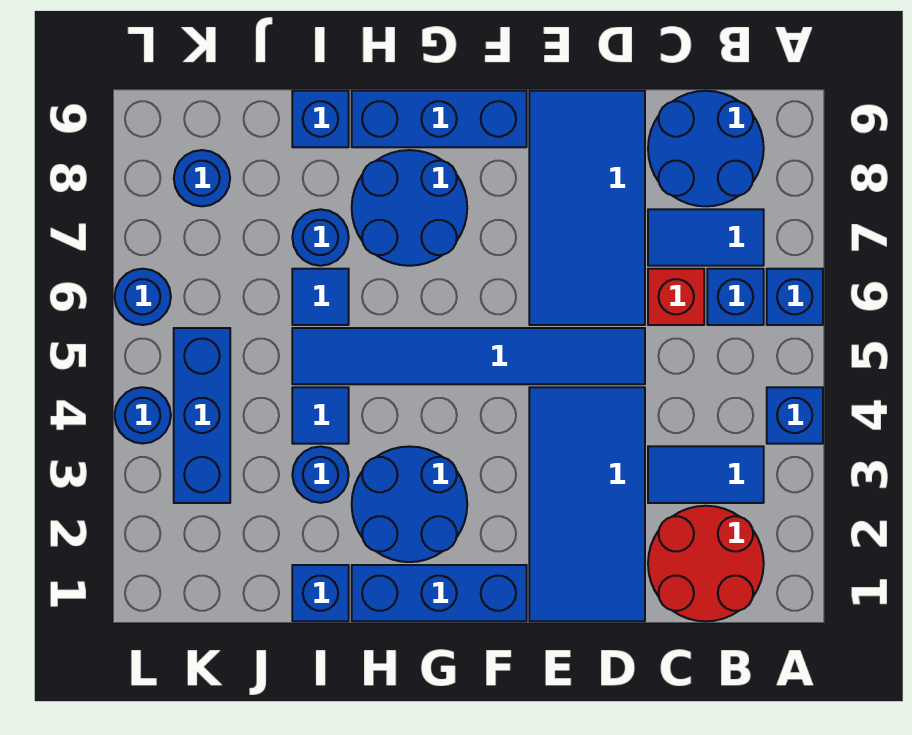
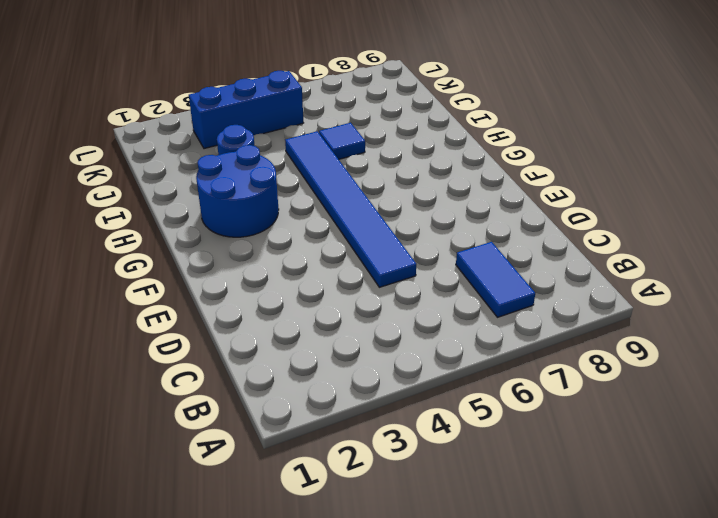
none -> blue brick A4 level 1
none -> blue brick A6 level 1
none -> red round brick B1:C2 level 1

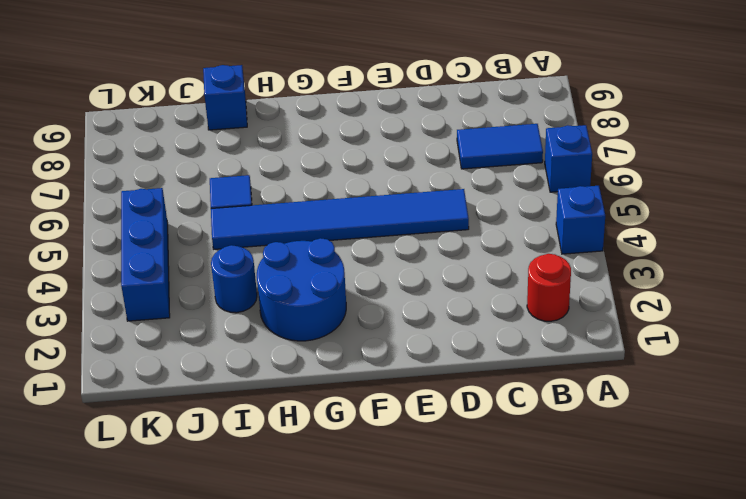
red round brick B2 level 1 -> red round brick B1:C2 level 1
none -> blue tile B3:C3 level 1
none -> blue brick B6 level 1
none -> blue round brick B8:C9 level 1

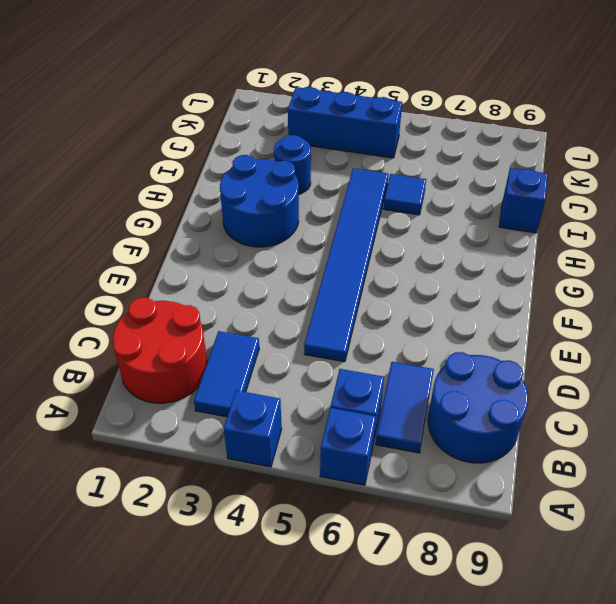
none -> red brick C6 level 1
none -> blue tile D1:E4 level 1
none -> blue tile D6:E9 level 1

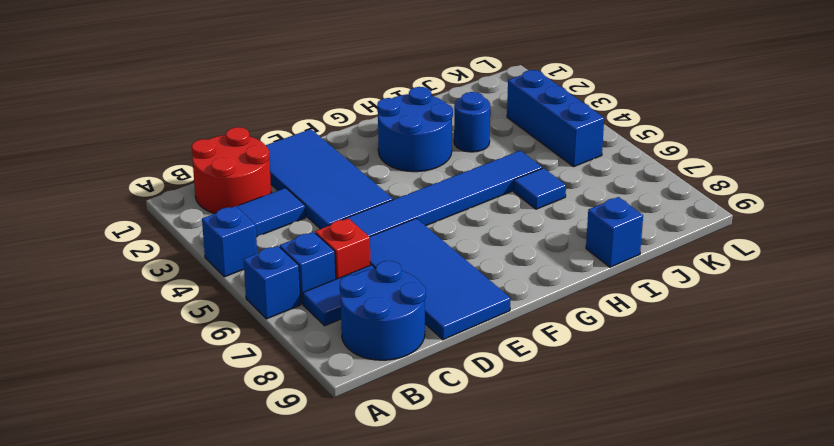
none -> blue brick F1:H1 level 1
none -> blue brick F9:H9 level 1
none -> blue round brick G7:H8 level 1

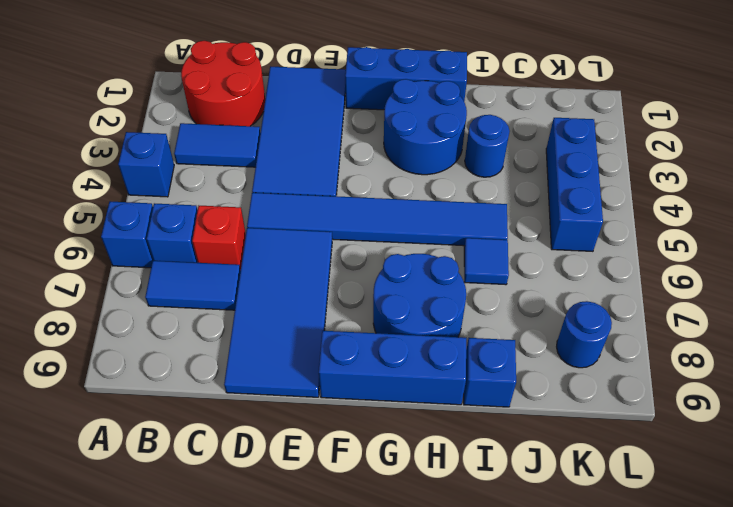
none -> blue round brick B8:C9 level 1
none -> blue brick I1 level 1
none -> blue tile I4 level 1

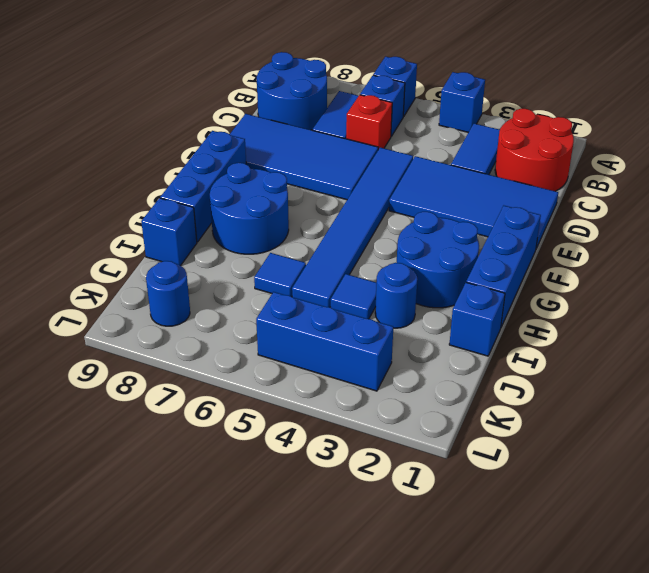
none -> blue round brick I7 level 1
none -> blue round brick L4 level 1
none -> blue round brick L6 level 1

